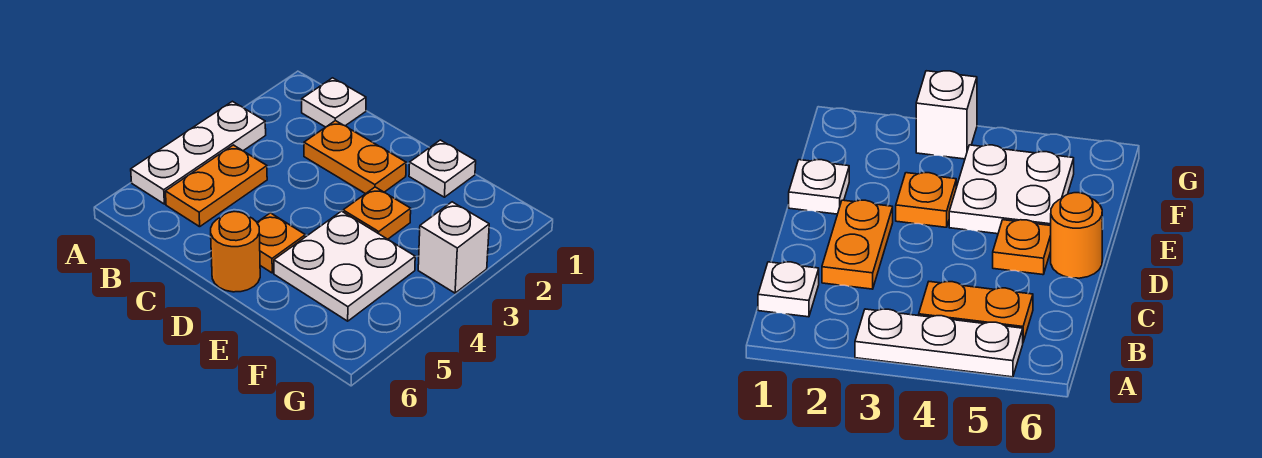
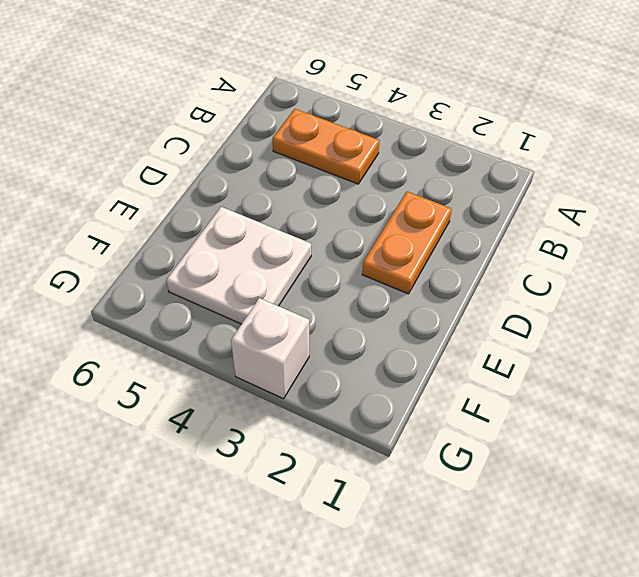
none -> white plate A3:A5 level 1
none -> white plate B1 level 1

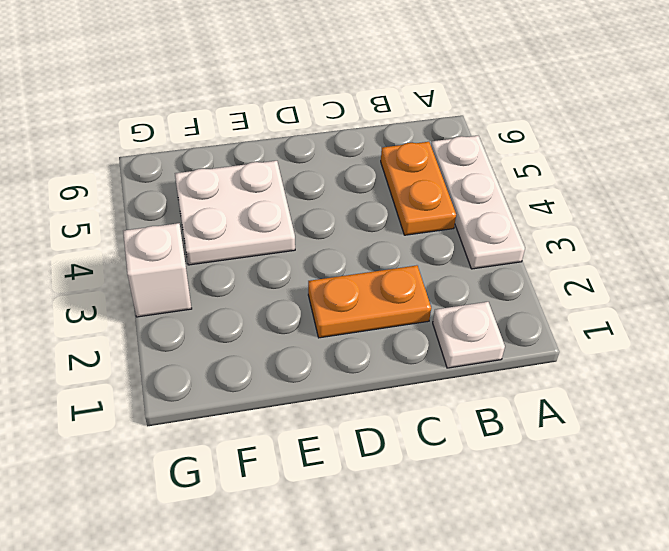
none -> orange plate D5 level 1
none -> orange round brick D6 level 1

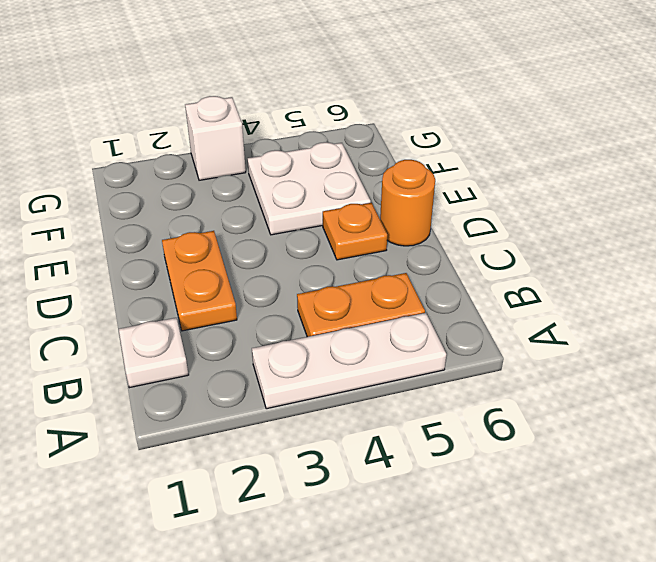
none -> white plate E1 level 1
none -> orange plate E3 level 1

